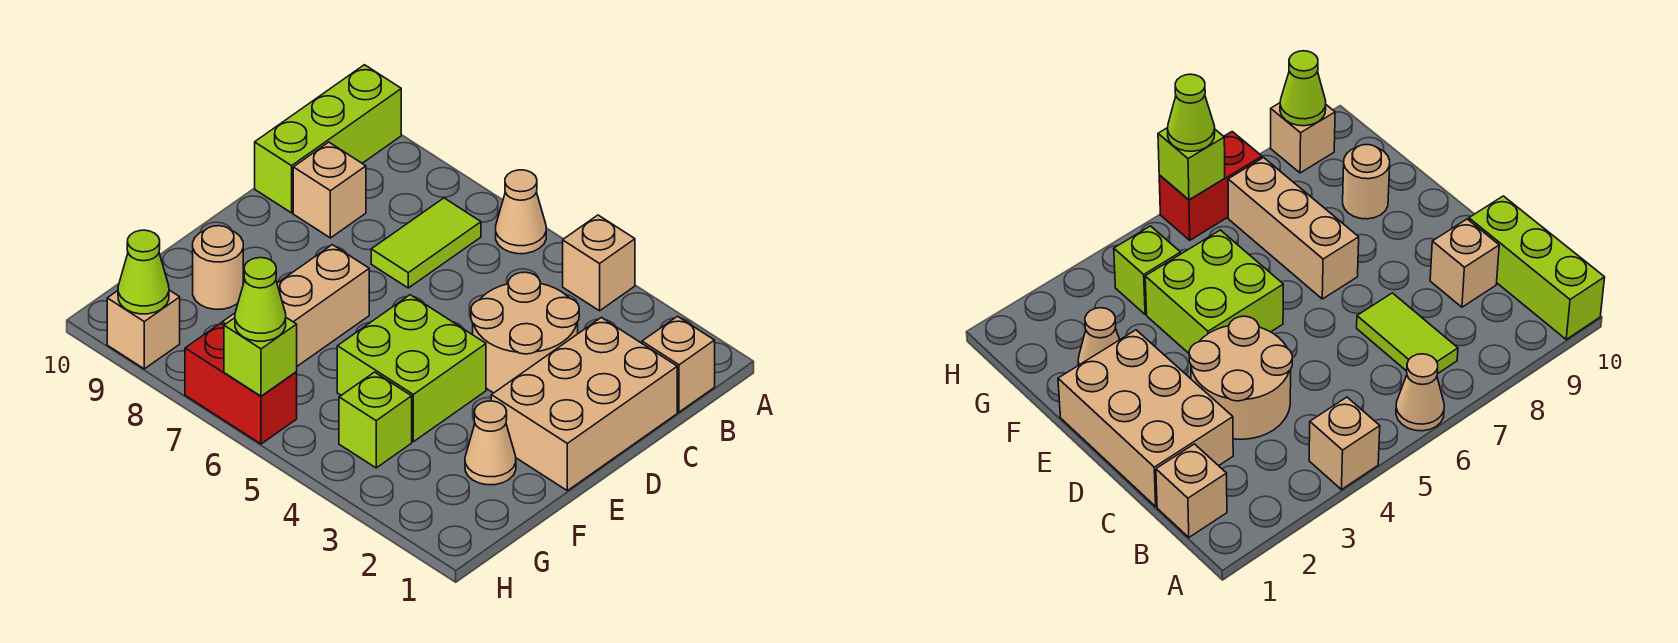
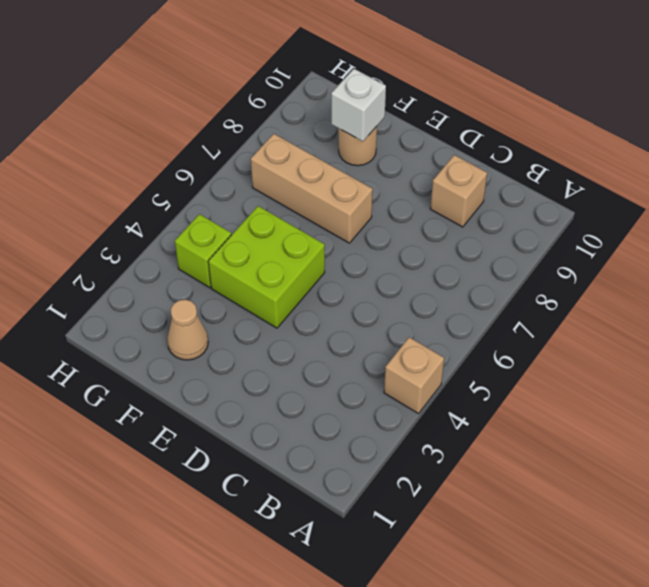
white brick F9 level 2 -> none
none -> tan cone A6 level 1
none -> lime brick A10:C10 level 1
none -> tan brick B1 level 1

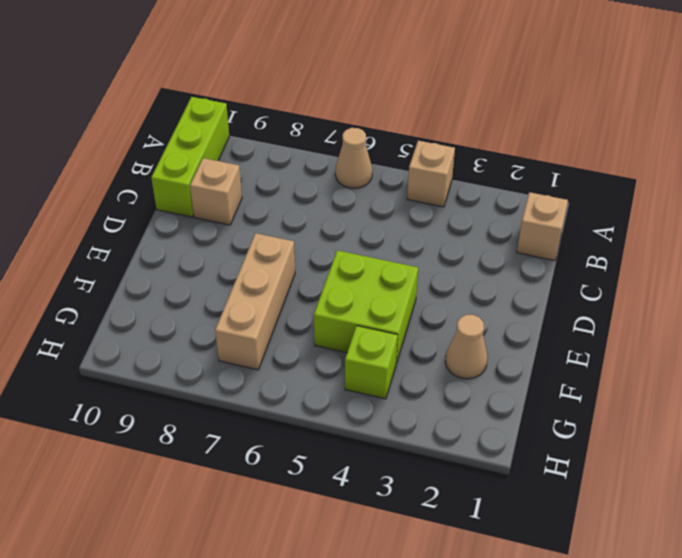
none -> lime tile B7:C7 level 1
none -> tan brick C1:E2 level 1
none -> tan round brick C3:D4 level 1

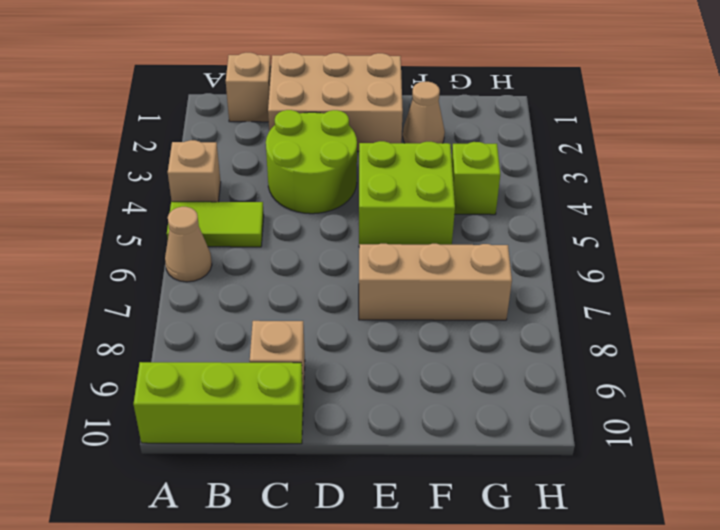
lime tile A5:B5 level 1 -> lime tile B7:C7 level 1
lime round brick C3:D4 level 1 -> tan round brick C3:D4 level 1
none -> tan round brick F9 level 1
none -> red brick H6:H7 level 1
none -> tan brick H9 level 1

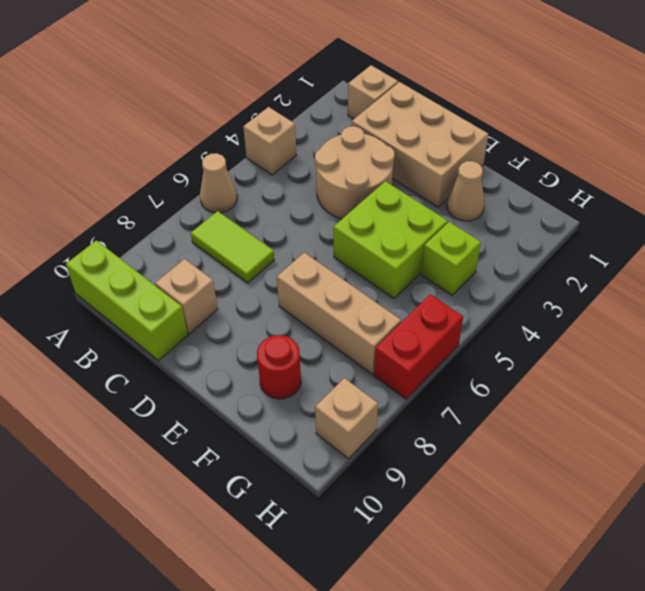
red round brick F9 level 1 -> tan round brick F9 level 1
none -> lime brick H6 level 2
none -> lime cone H9 level 2
none -> lime cone H6 level 3

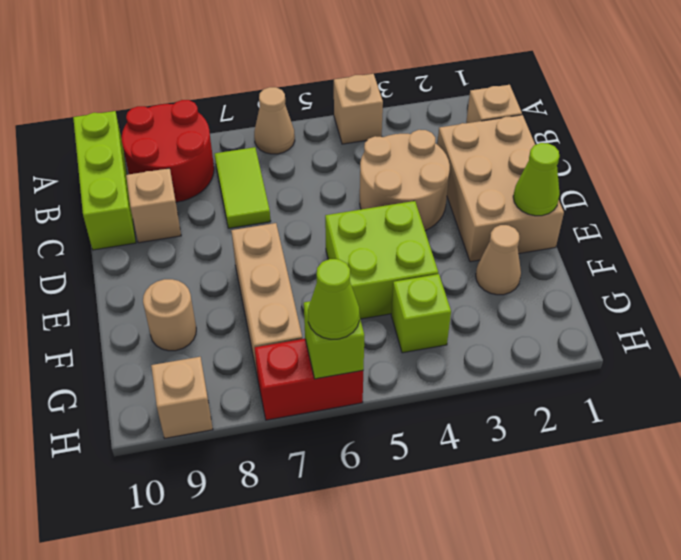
red round brick A8:B9 level 1 -> none
lime cone E1 level 2 -> lime cone H9 level 2

